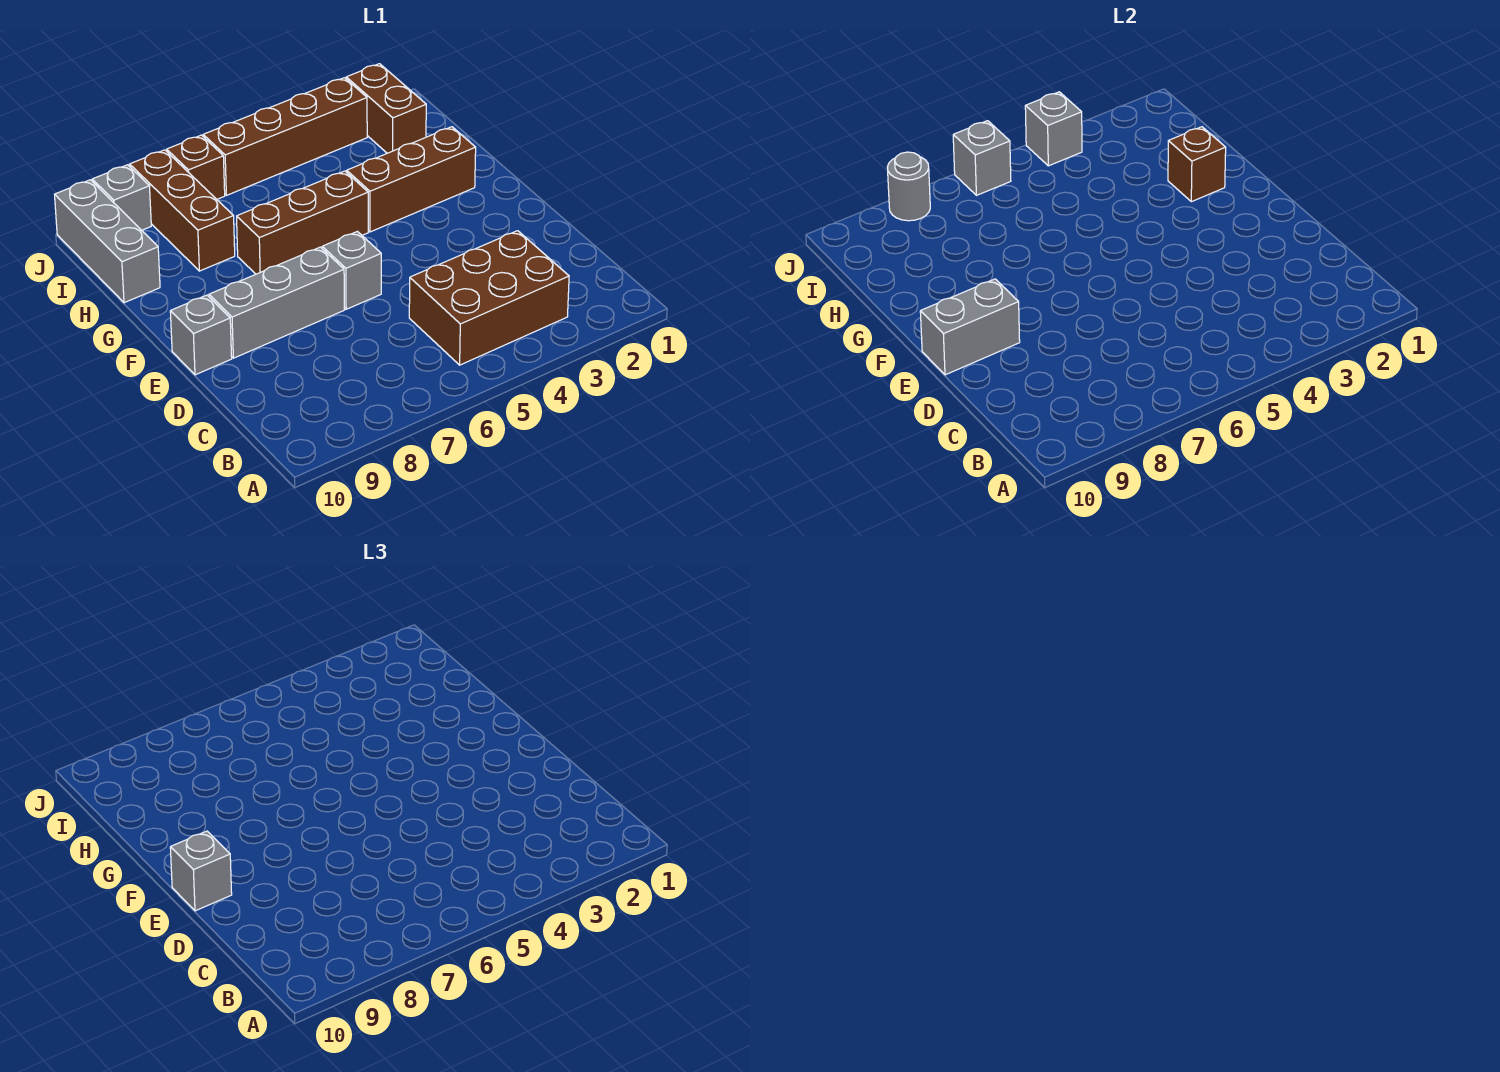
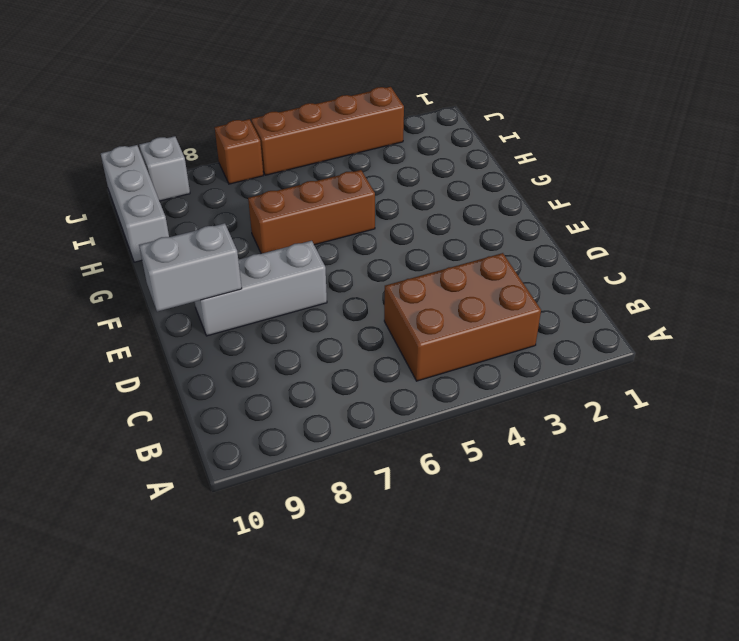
none -> grey brick E6 level 1
none -> grey brick E10 level 1
none -> brown brick G2:G4 level 1

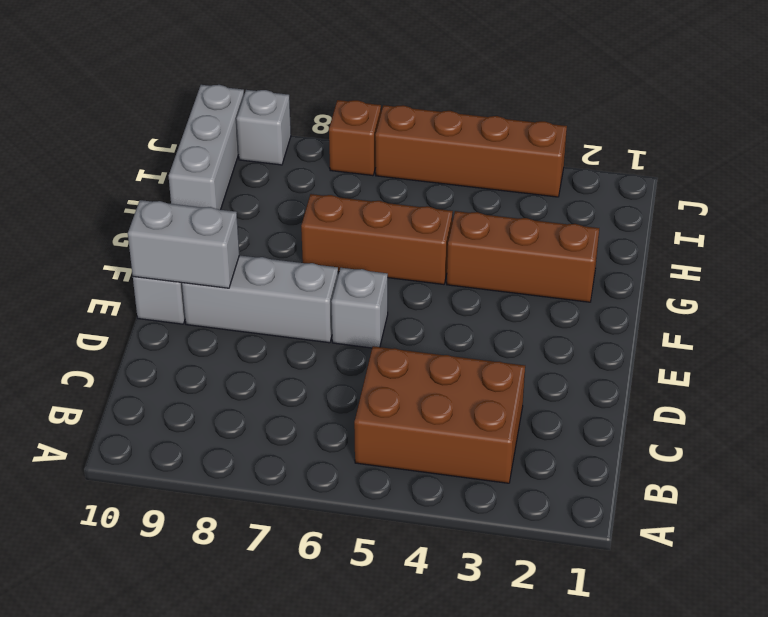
none -> brown brick H8:J8 level 1
none -> brown brick I2:J2 level 1
none -> brown brick G2 level 2

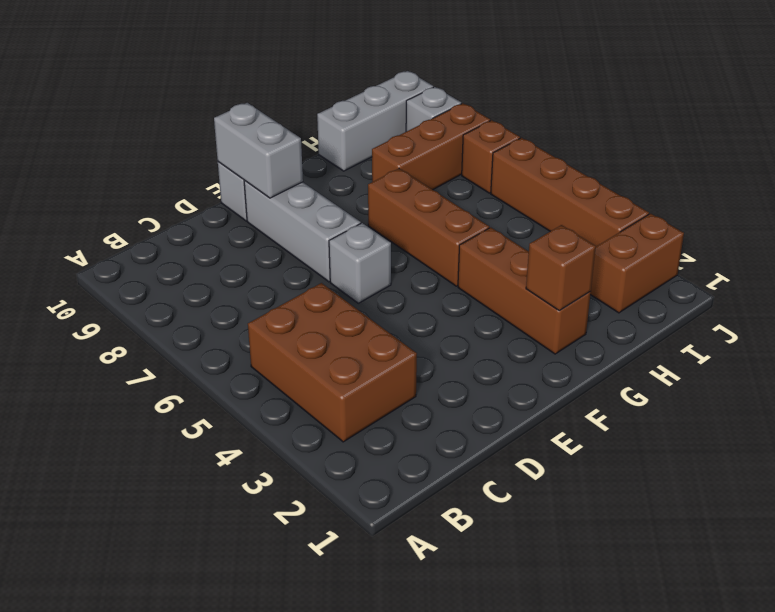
none -> grey brick J4 level 2
none -> grey brick J6 level 2
none -> grey round brick J8 level 2

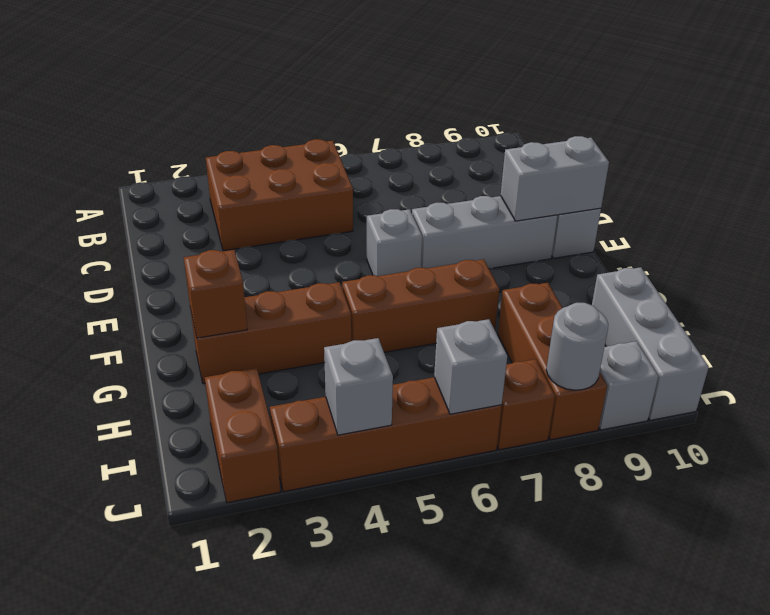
none -> grey brick E10 level 3

